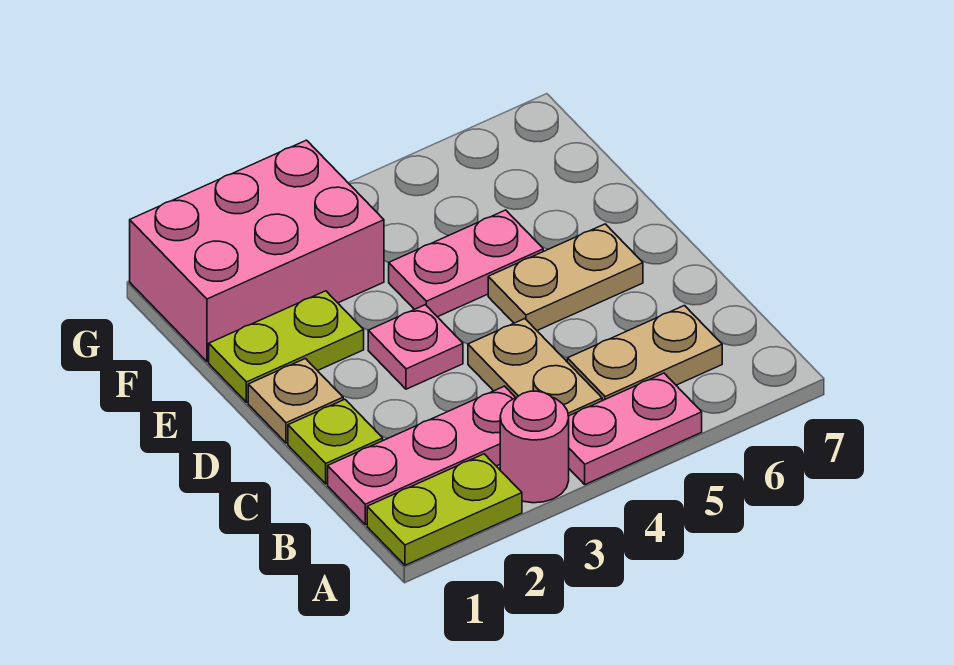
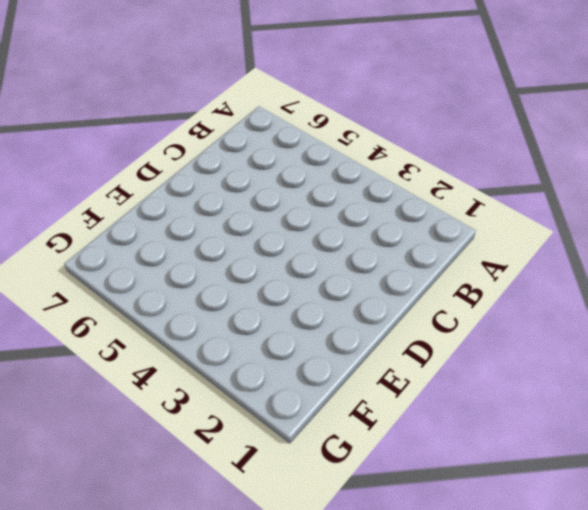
none -> lime plate A1:A2 level 1
none -> pink round brick A3 level 1
none -> pink plate A4:A5 level 1

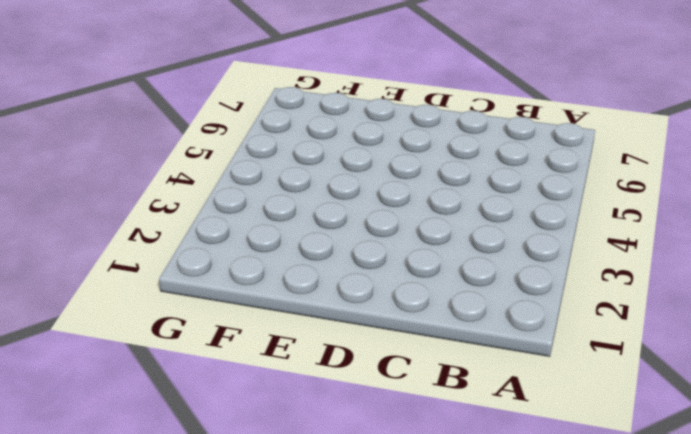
none -> lime plate A1:A2 level 1
none -> pink round brick A3 level 1
none -> pink plate A4:A5 level 1

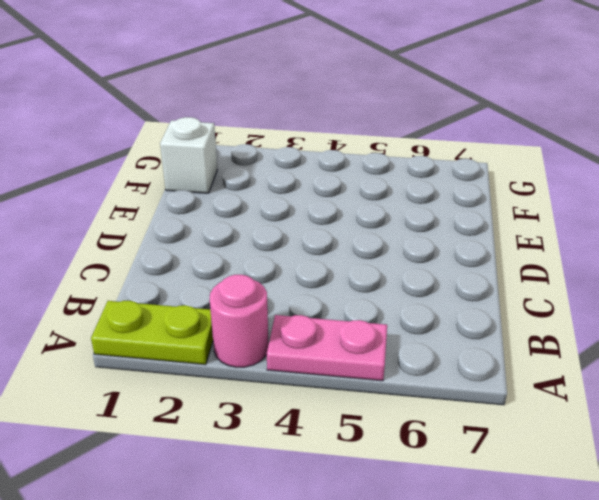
white brick F1 level 1 -> pink brick F1:G3 level 1
none -> pink plate B1:B3 level 1
none -> tan plate B4:C4 level 1
none -> tan plate B5:B6 level 1

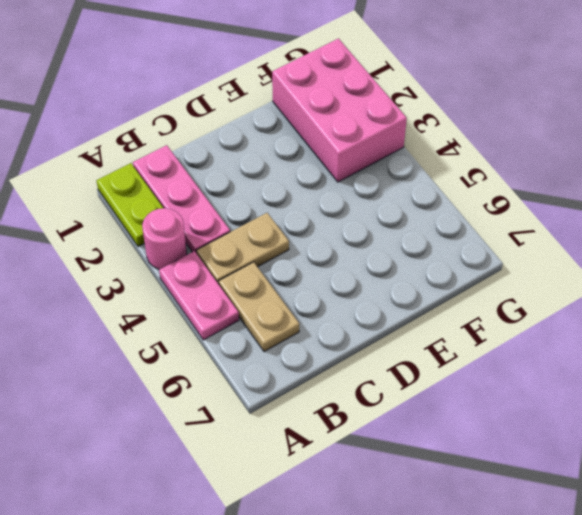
none -> lime plate C1 level 1
none -> tan plate D1 level 1
none -> pink plate D3 level 1

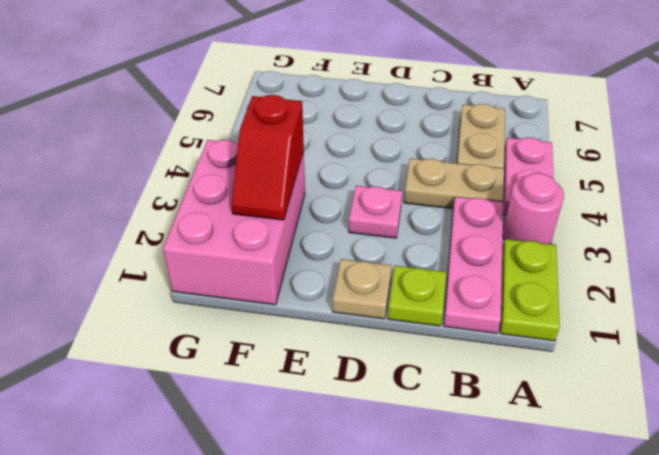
red slope F2:F3 level 2 top 3 -> none
none -> tan plate D5:D6 level 1
none -> lime plate E1:E2 level 1
none -> pink plate E4:E5 level 1

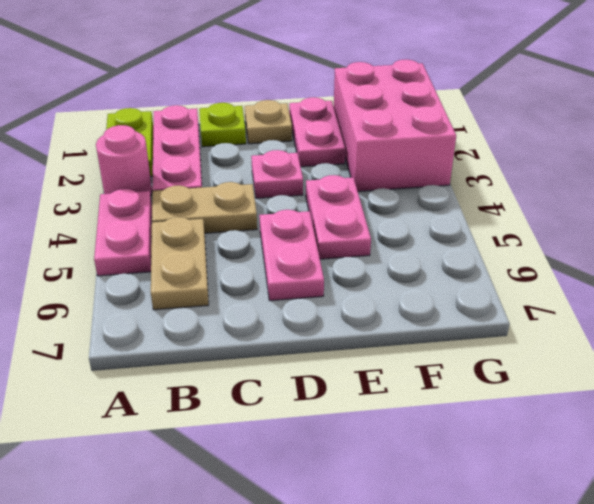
pink plate D5:D6 level 1 -> tan plate D5:D6 level 1
pink plate E1:E2 level 1 -> lime plate E1:E2 level 1

